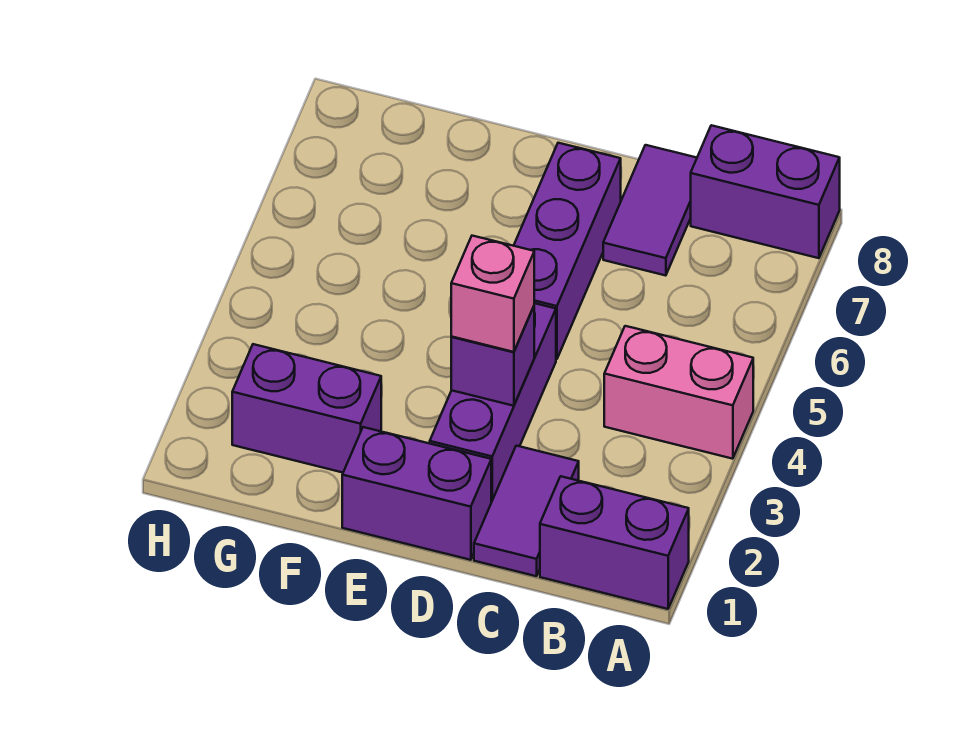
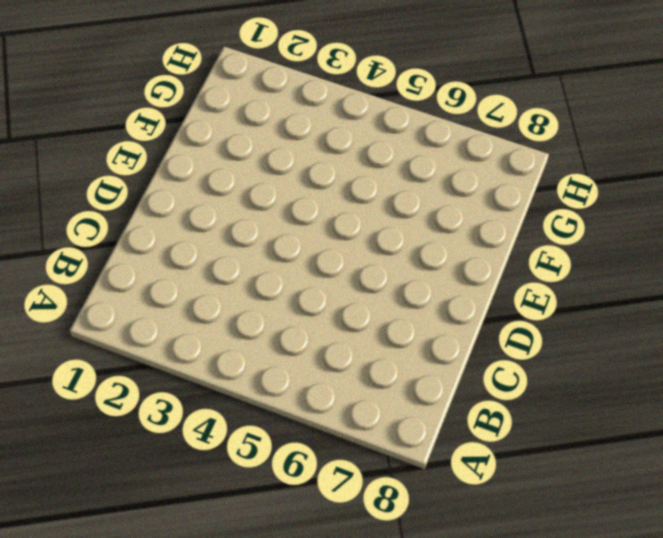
none -> purple brick A1:B1 level 1
none -> pink brick A4:B4 level 1

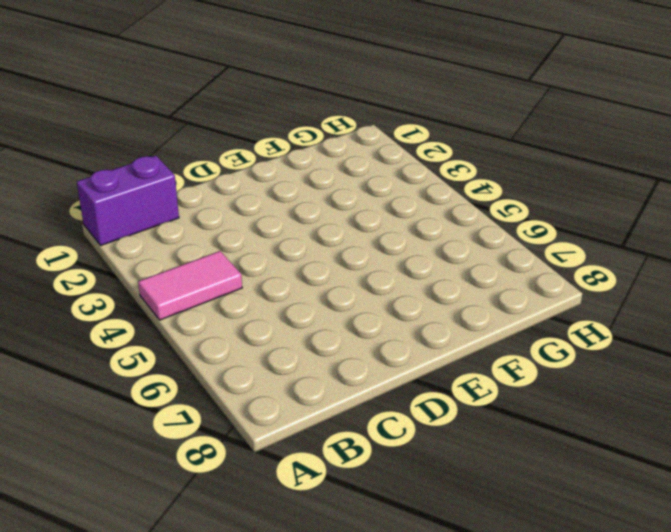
pink tile A4:B4 level 1 -> pink brick A4:B4 level 1
none -> purple brick A8:B8 level 1
none -> purple tile C1:C2 level 1

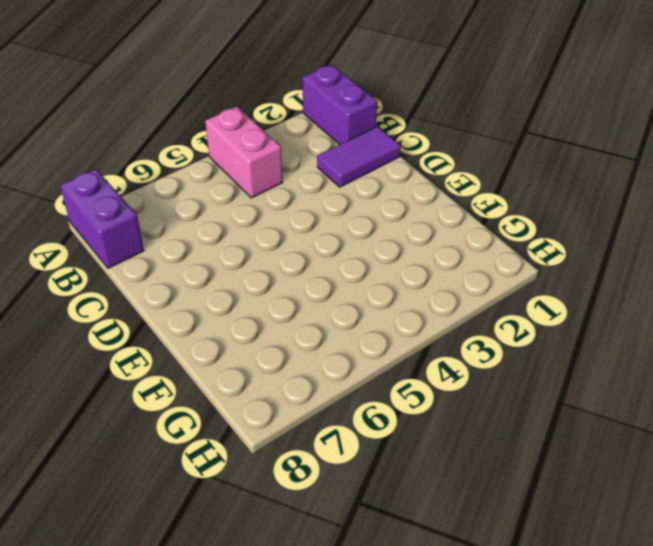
none -> purple tile C7:C8 level 1
none -> purple brick D1:E1 level 1

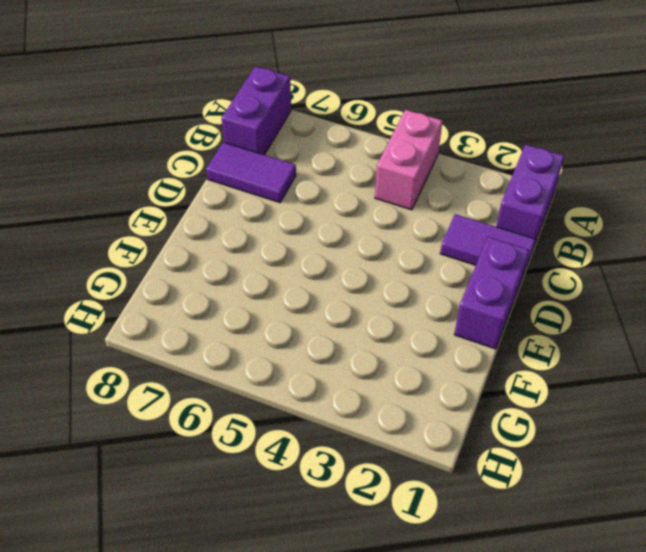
none -> purple brick D2:D4 level 1
none -> purple brick D5:D7 level 1

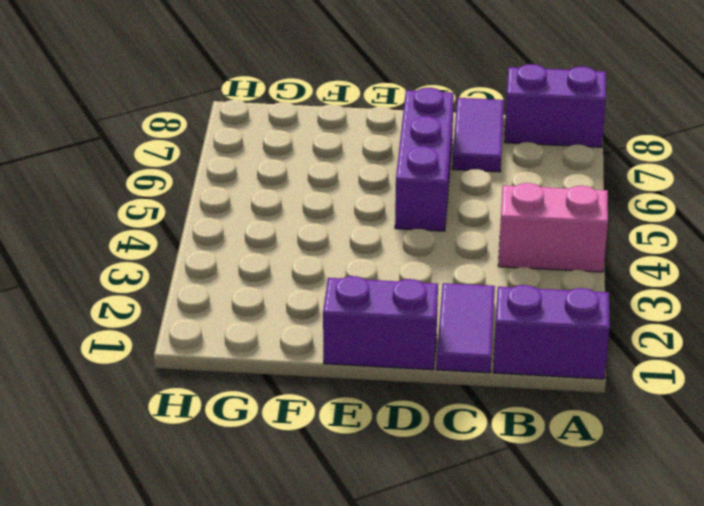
none -> purple brick D2:D4 level 1
none -> purple brick F2:G2 level 1

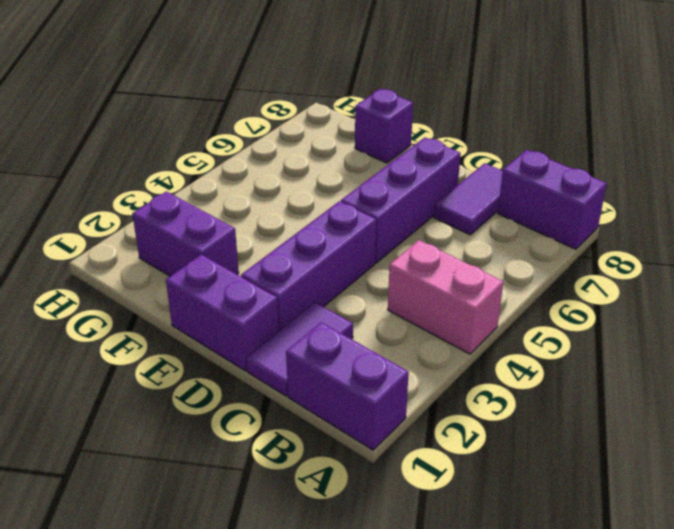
purple brick F8 level 1 -> purple brick D3 level 2
none -> pink brick D3 level 3

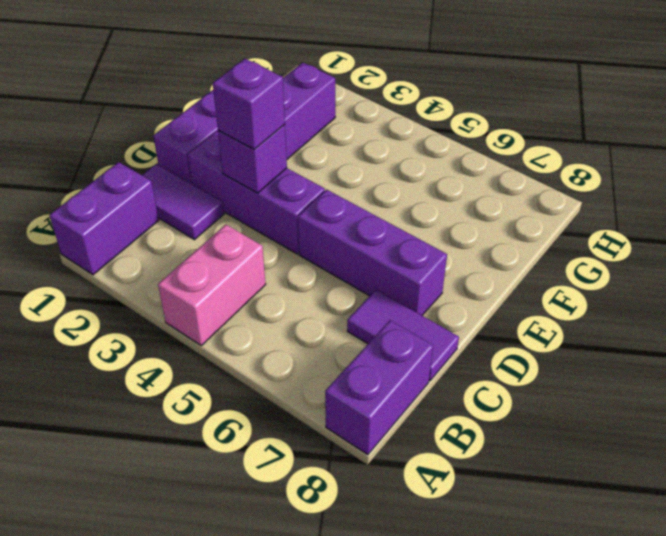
purple brick D3 level 3 -> pink brick D3 level 3

